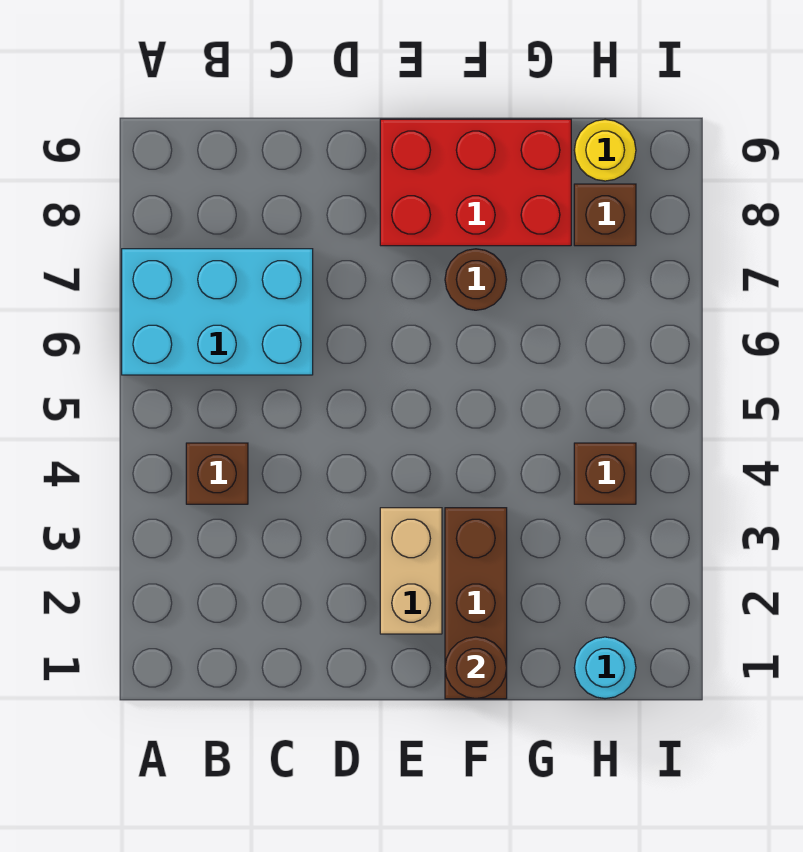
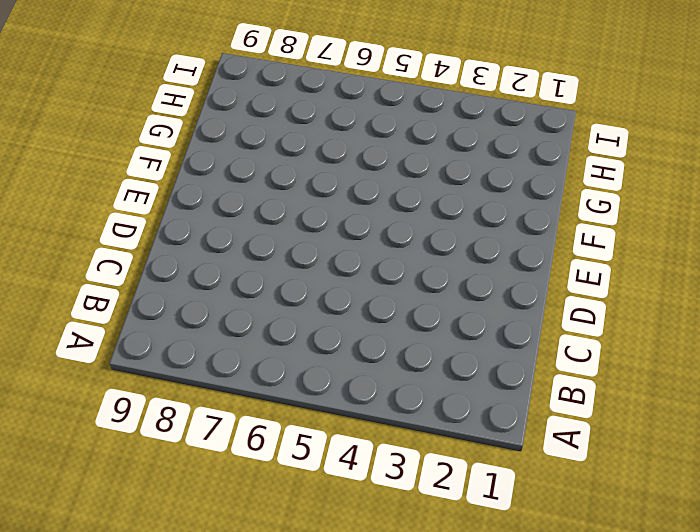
none -> cyan brick A6:C7 level 1
none -> brown brick B4 level 1

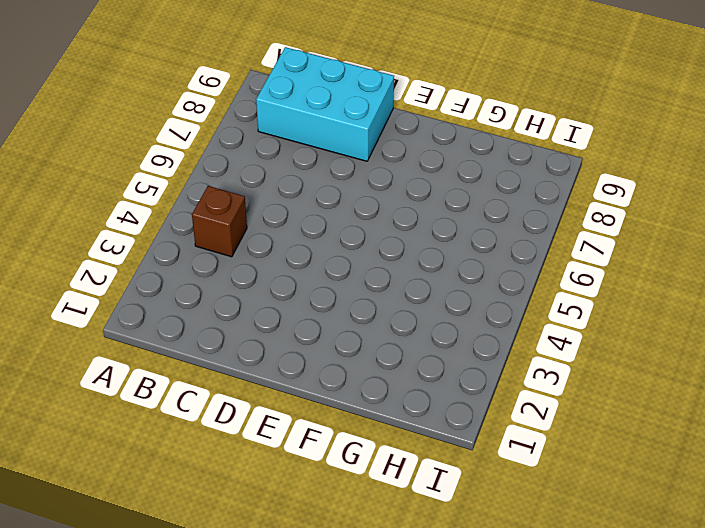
cyan brick B8:D9 level 1 -> cyan brick A6:C7 level 1
none -> tan brick E2:E3 level 1
none -> red brick E8:G9 level 1

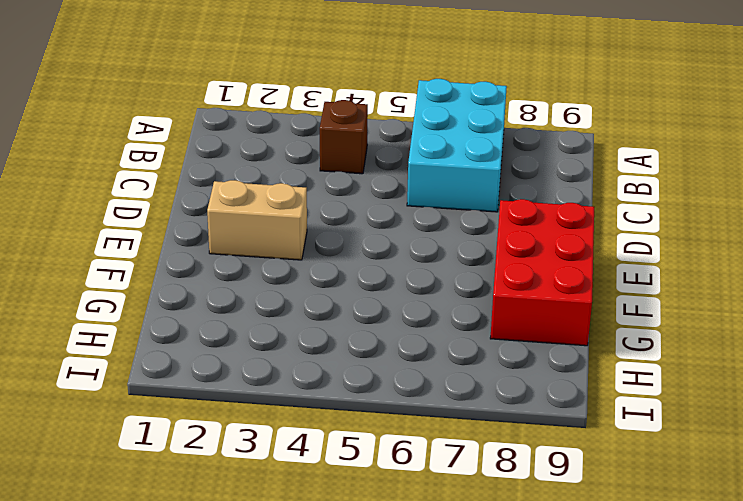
none -> brown brick F1:F3 level 1
none -> brown round brick F7 level 1

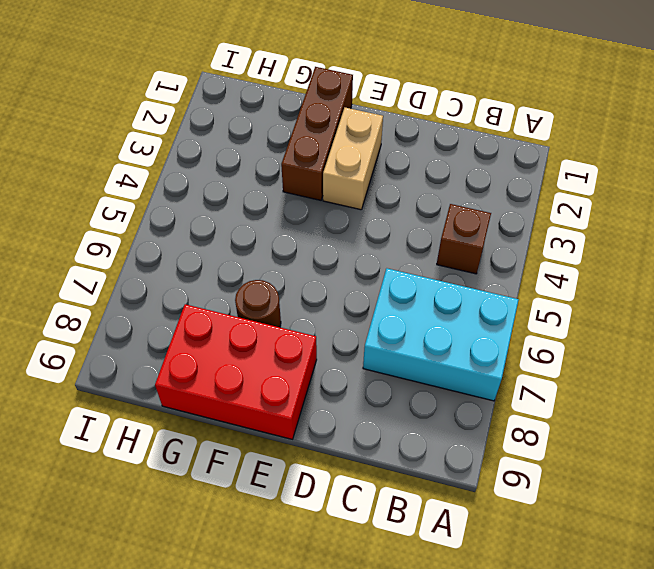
none -> cyan round brick H1 level 1
none -> brown brick H4 level 1

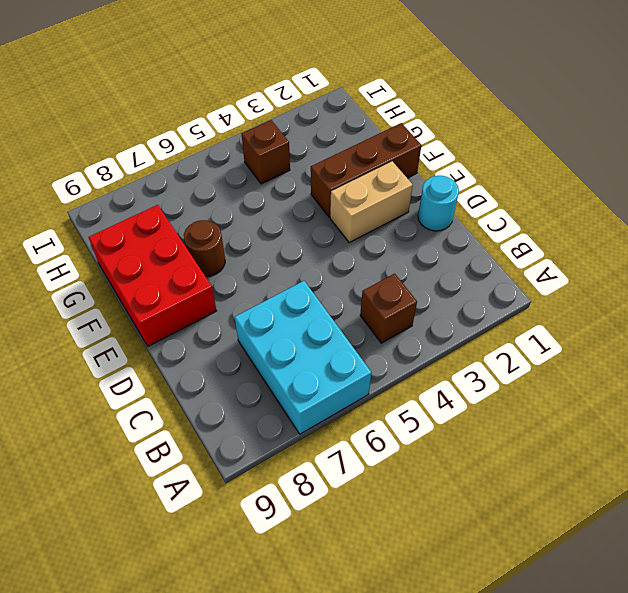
cyan round brick D1 level 1 -> cyan round brick H1 level 1
none -> brown brick H8 level 1
none -> yellow round brick H9 level 1

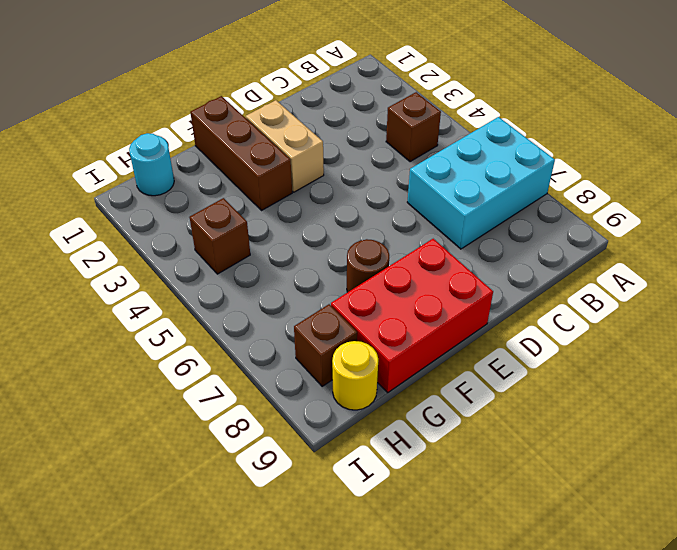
none -> brown round brick F1 level 2

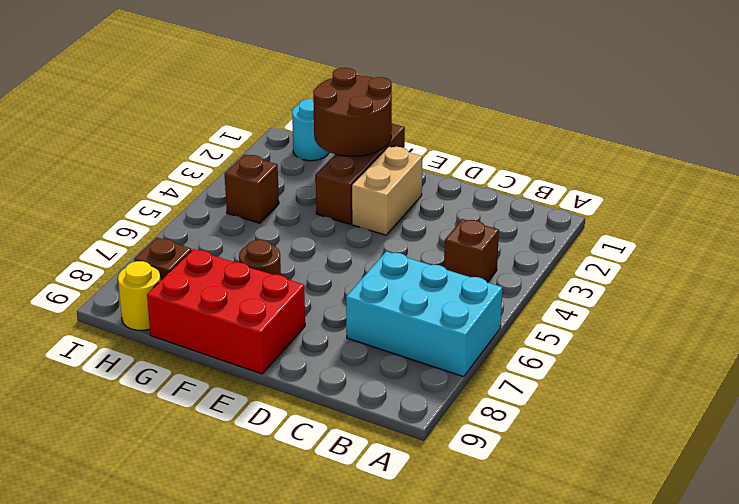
brown round brick F1:G2 level 2 -> brown round brick F1 level 2

